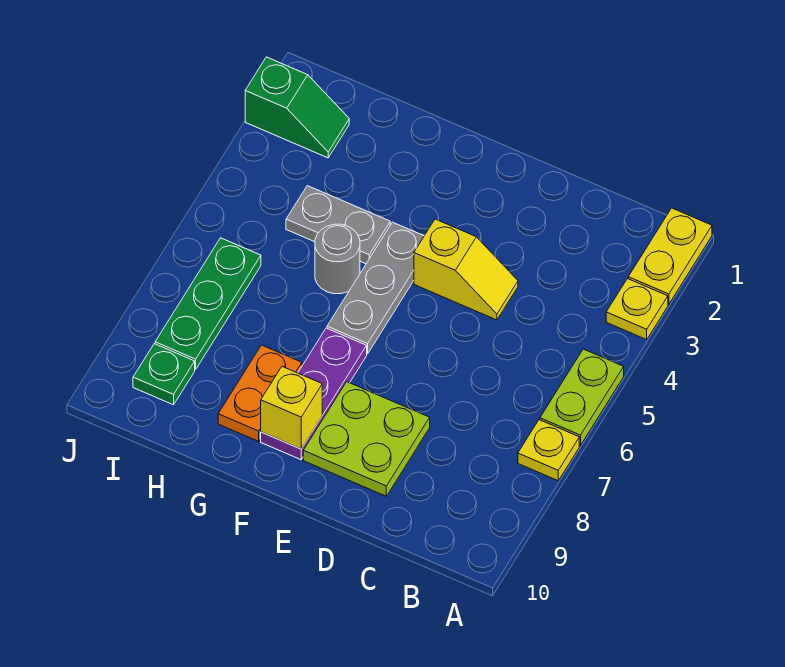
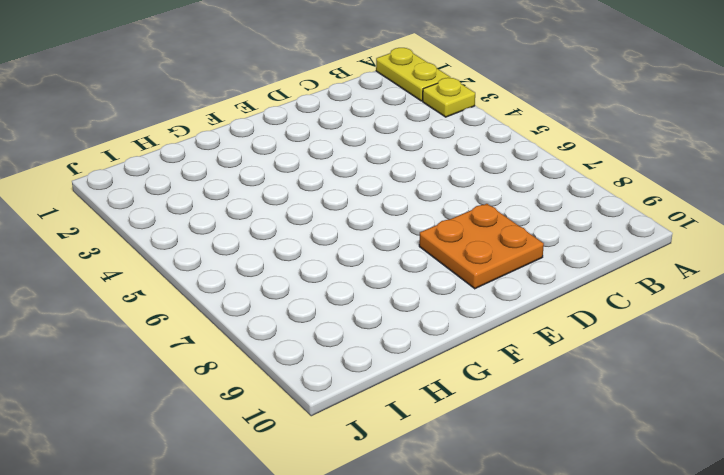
orange plate D8:E9 level 1 -> lime plate D8:E9 level 1
none -> lime plate A5:A6 level 1
none -> yellow plate A7 level 1
none -> yellow slope D4:E4 level 1 top E

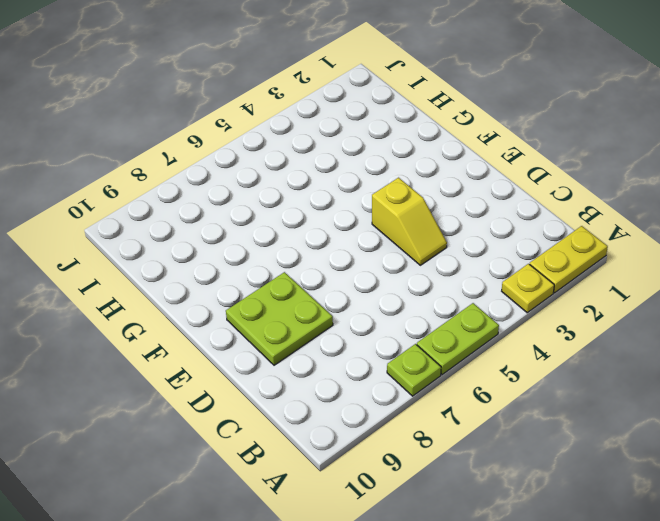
lime plate A7 level 1 -> yellow plate A7 level 1
none -> grey plate F4:F6 level 1
none -> purple plate F7:F9 level 1
none -> grey plate G4:H4 level 1

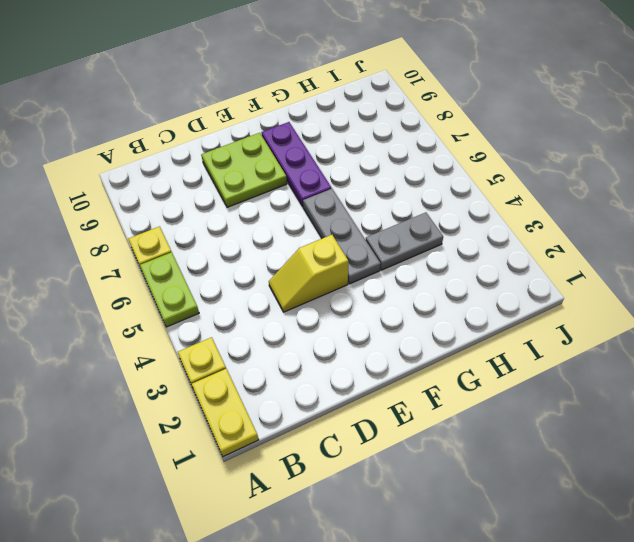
none -> grey round brick G5 level 1
none -> orange plate G8:G9 level 1
none -> green slope I2:J2 level 1 top J

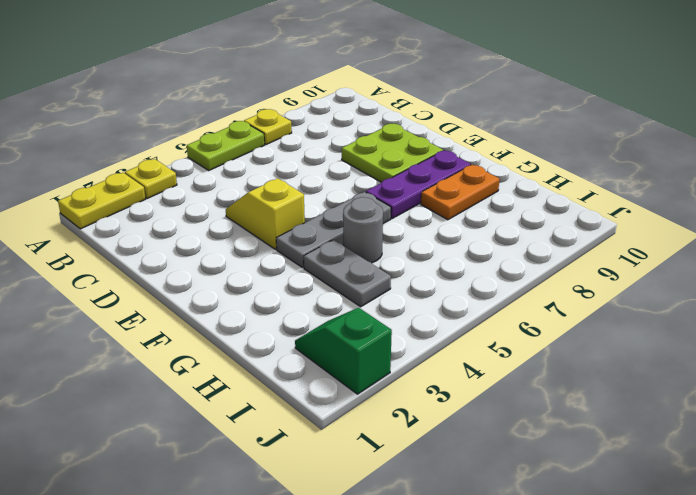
none -> green plate I6:I8 level 1
none -> green plate I9 level 1
none -> yellow brick F9 level 2

